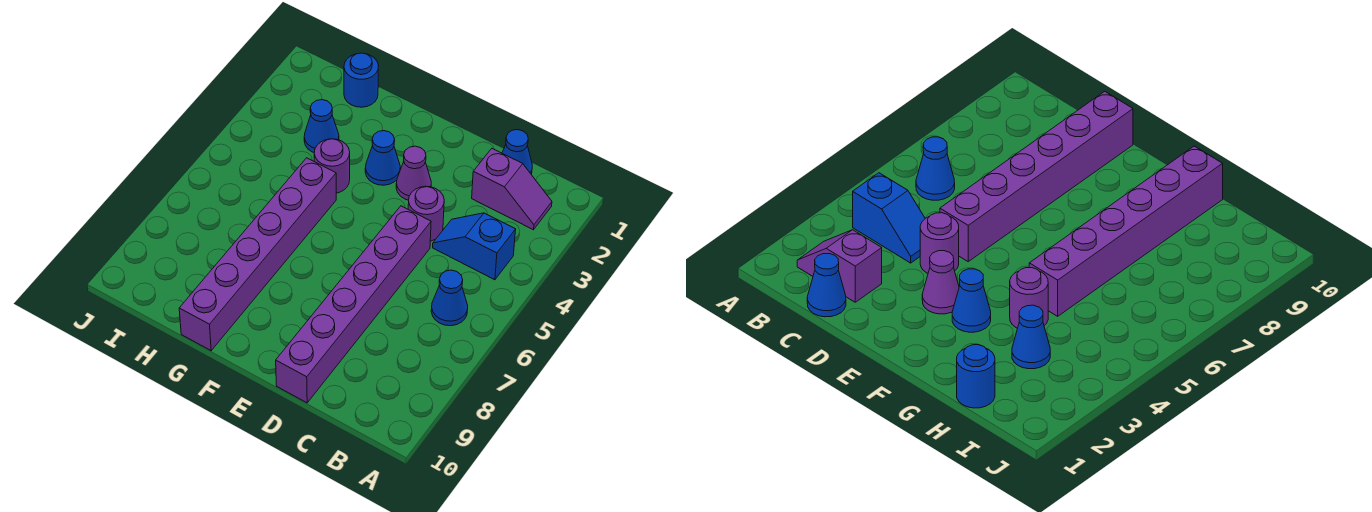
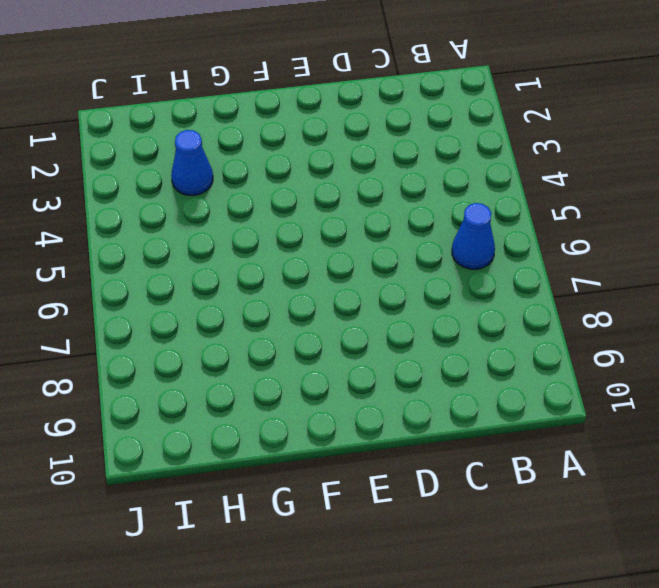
none -> purple slope B2:C2 level 1 top C
none -> blue slope B4:C4 level 1 top B
none -> blue cone C1 level 1

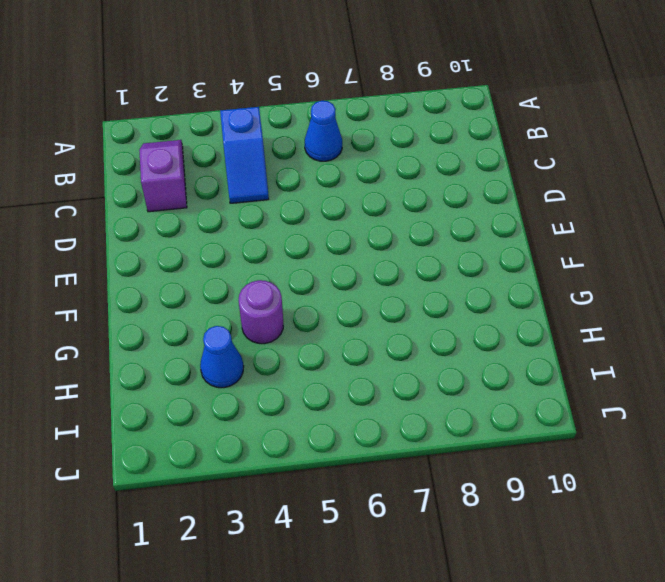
none -> blue cone C1 level 1
none -> purple round brick D4 level 1
none -> purple brick D5:D10 level 1

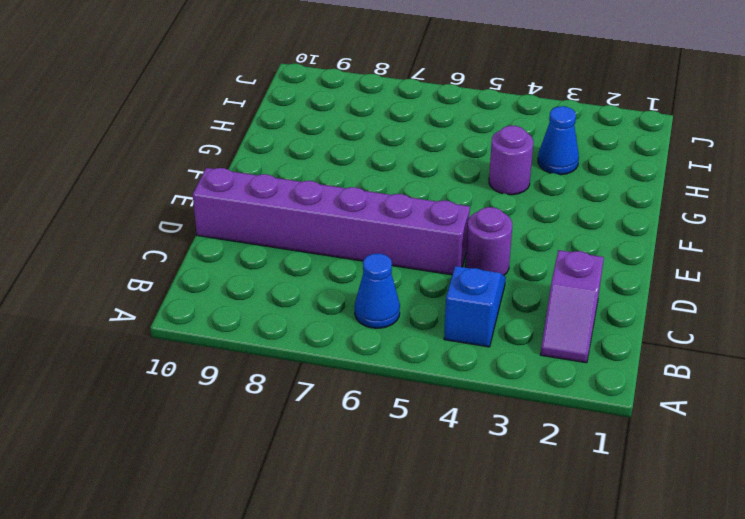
none -> blue cone C1 level 1
none -> purple cone E3 level 1
none -> blue cone F3 level 1

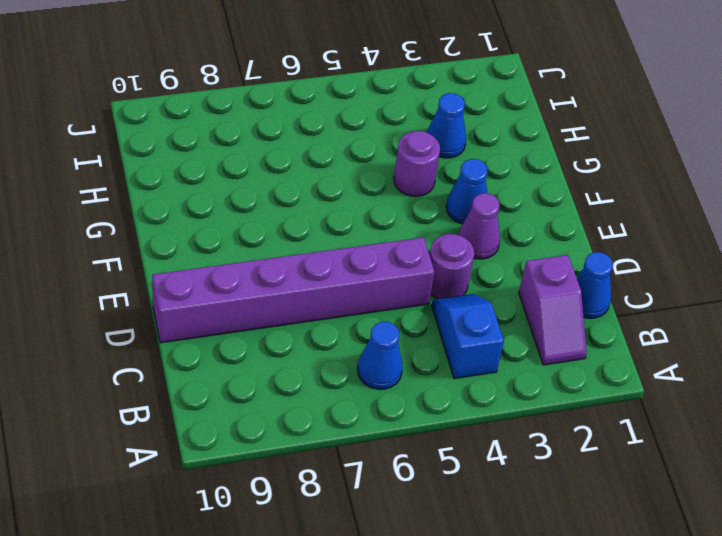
none -> purple brick G5:G10 level 1
none -> blue round brick H1 level 1

